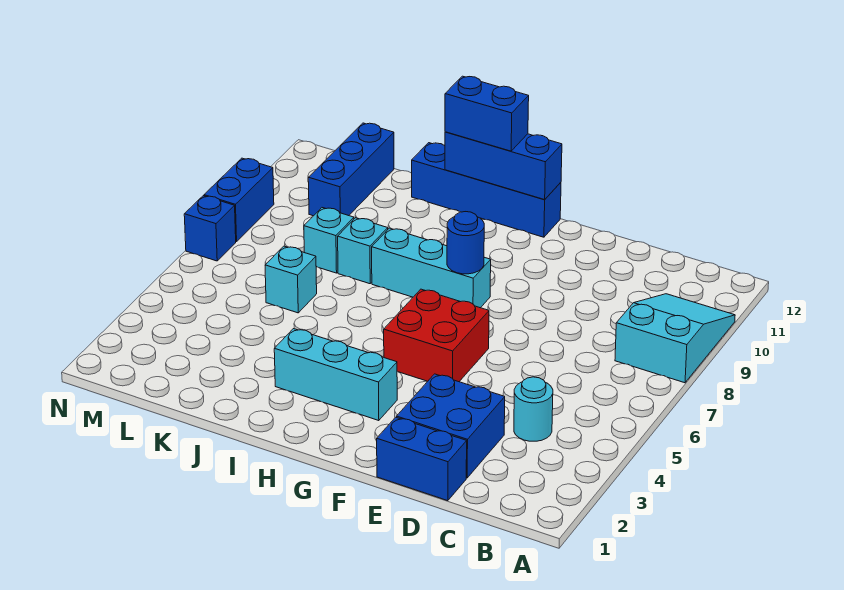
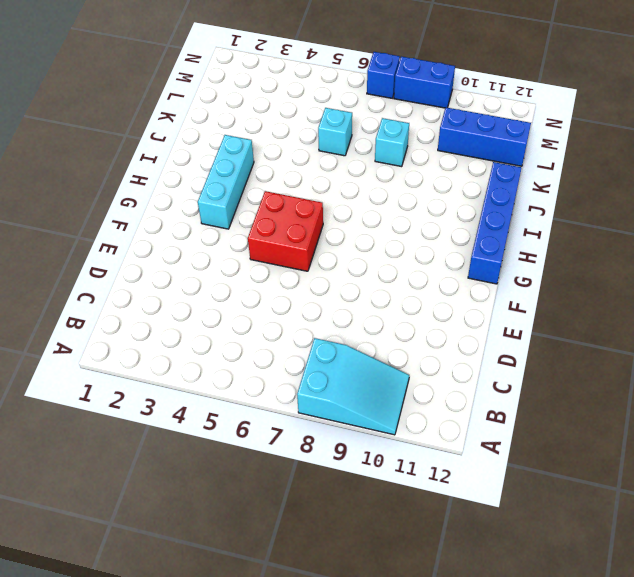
none -> cyan round brick C4 level 1
none -> blue brick D1:E1 level 1
none -> blue brick D2:E3 level 1

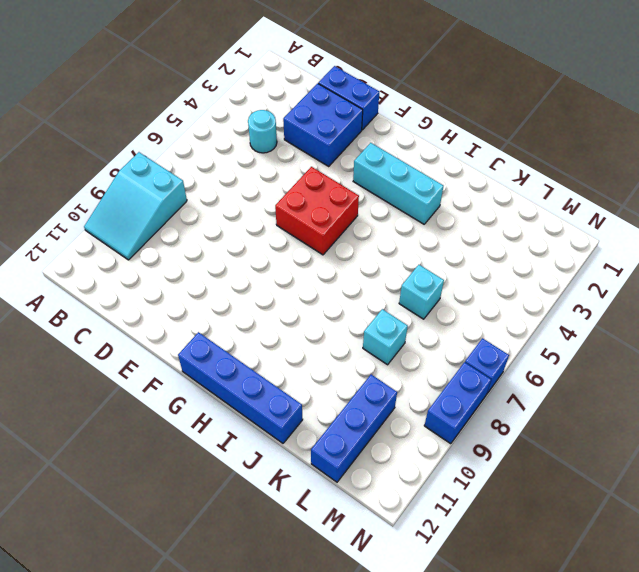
none -> cyan brick G8:I8 level 1
none -> cyan brick J8 level 1
none -> blue round brick G8 level 2

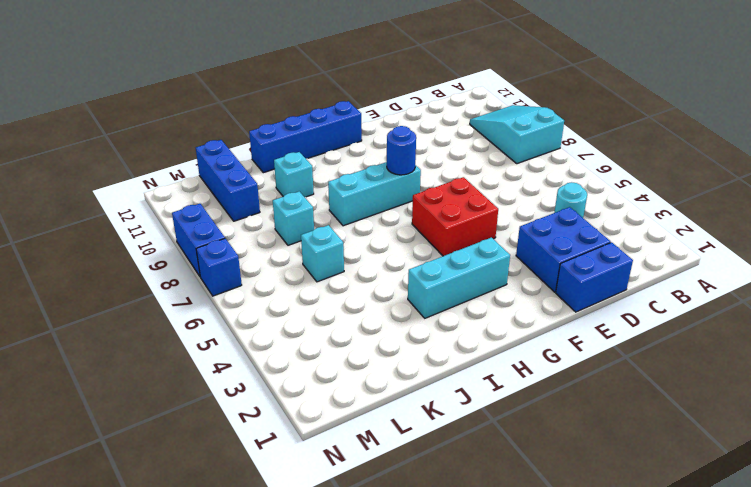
cyan brick J10 level 1 -> cyan brick J8 level 1
none -> blue brick G12:I12 level 2
none -> blue brick H12:I12 level 3

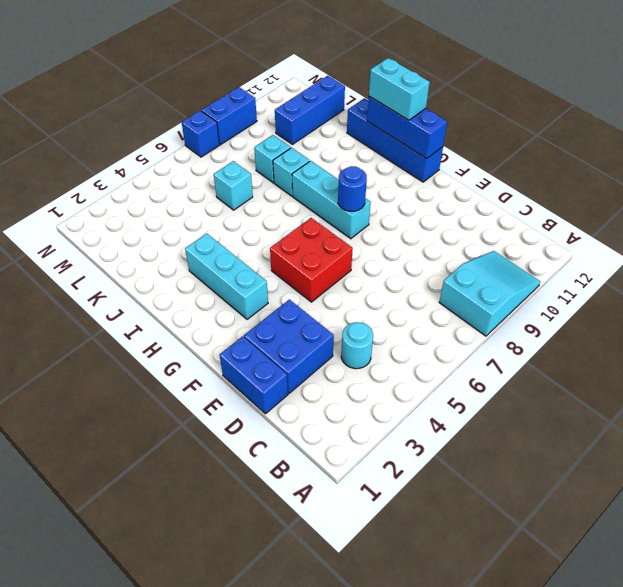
cyan brick H12:I12 level 3 -> blue brick H12:I12 level 3

